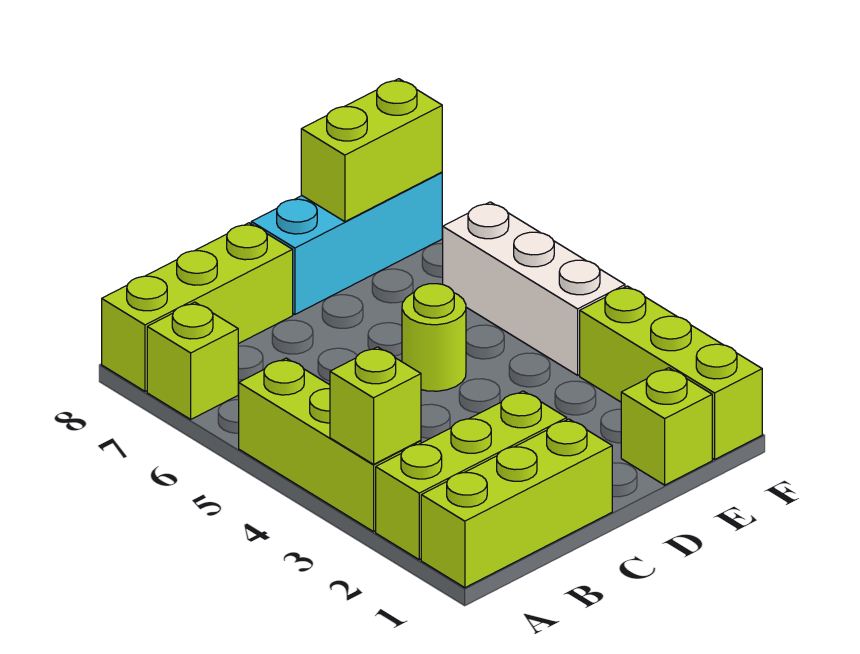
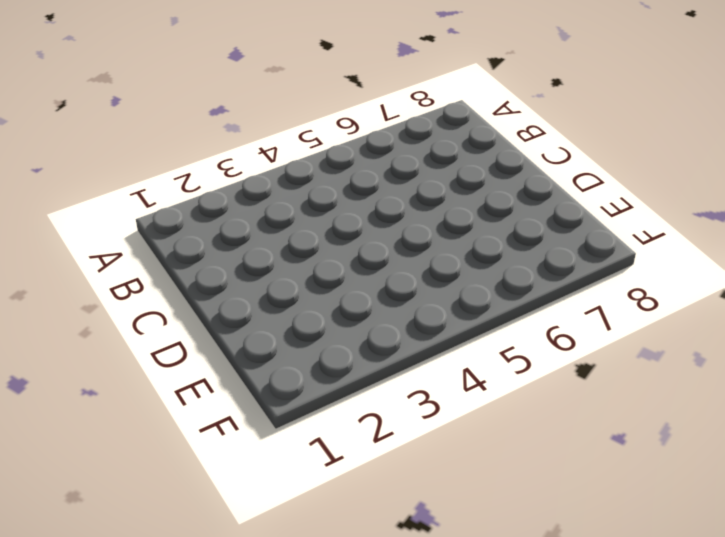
none -> lime brick A1:C1 level 1
none -> lime brick A2:C2 level 1
none -> lime brick A3:A5 level 1

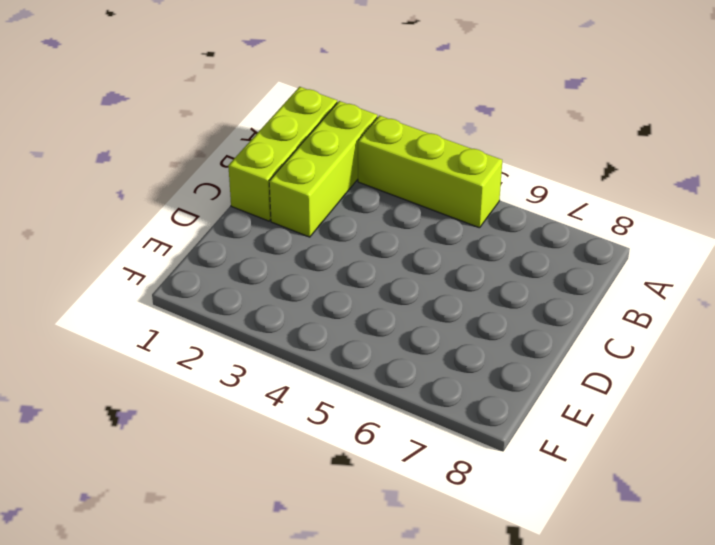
none -> lime brick A7 level 1
none -> lime brick A8:C8 level 1
none -> lime round brick D5 level 1

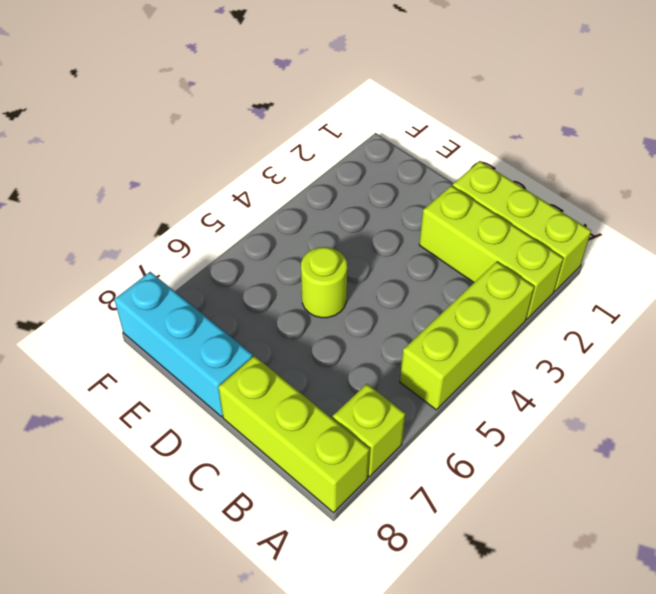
none -> lime brick E1 level 1
none -> lime brick F1:F3 level 1
none -> white brick F4:F6 level 1

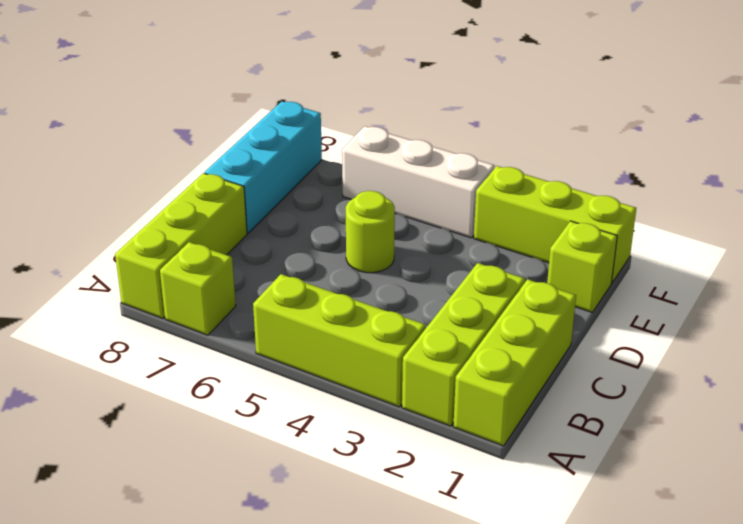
none -> lime brick A3 level 2
none -> lime brick E8:F8 level 2

